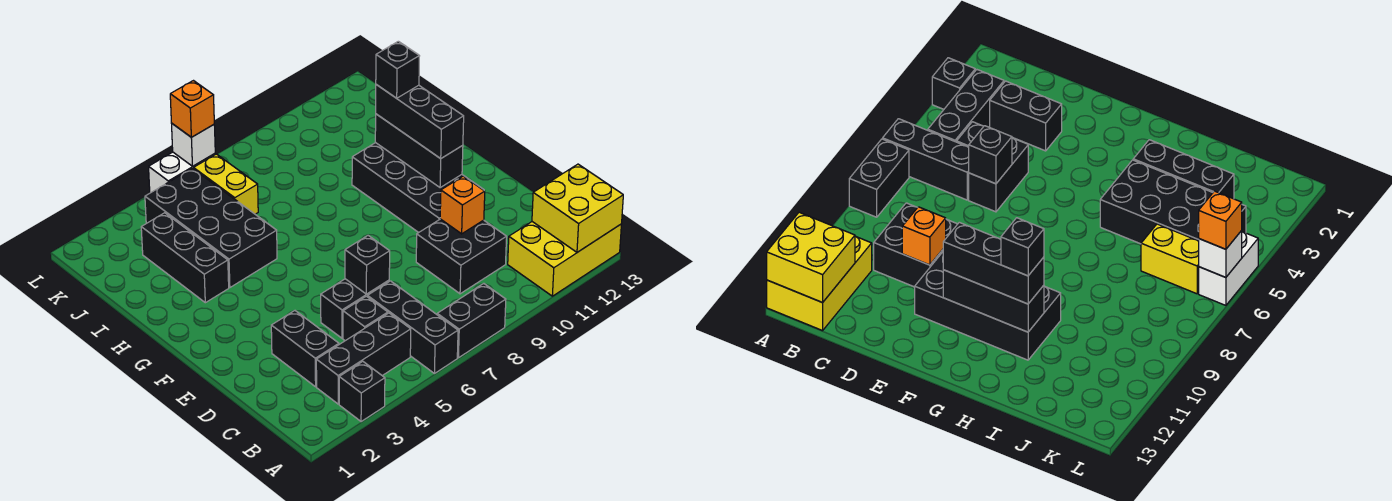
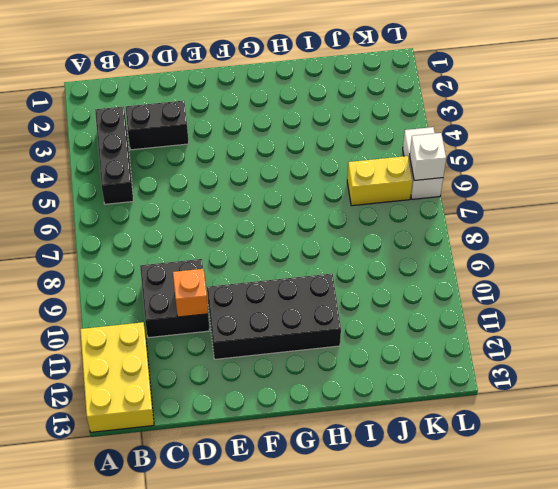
none -> black brick A3 level 1
none -> black brick A6:C6 level 1
none -> black brick A7:A8 level 1

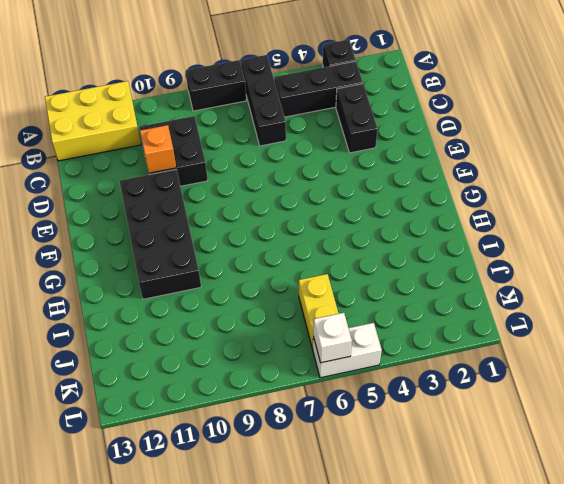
none -> black brick C5 level 1
none -> black brick D5:D6 level 1
none -> black brick H3:J3 level 1

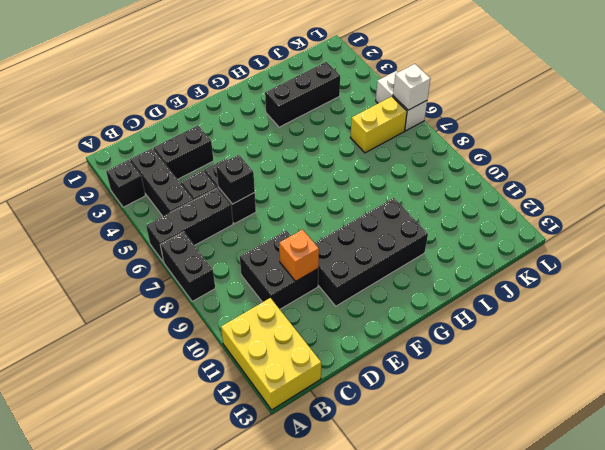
none -> black brick H4:K5 level 1
none -> yellow brick A12:B13 level 2
none -> black brick F11:H11 level 2

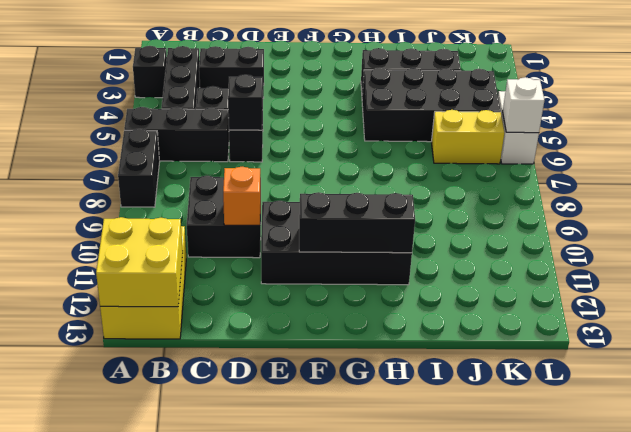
none -> black brick F11:H11 level 3
none -> orange brick L6 level 3
none -> black brick H11 level 4

